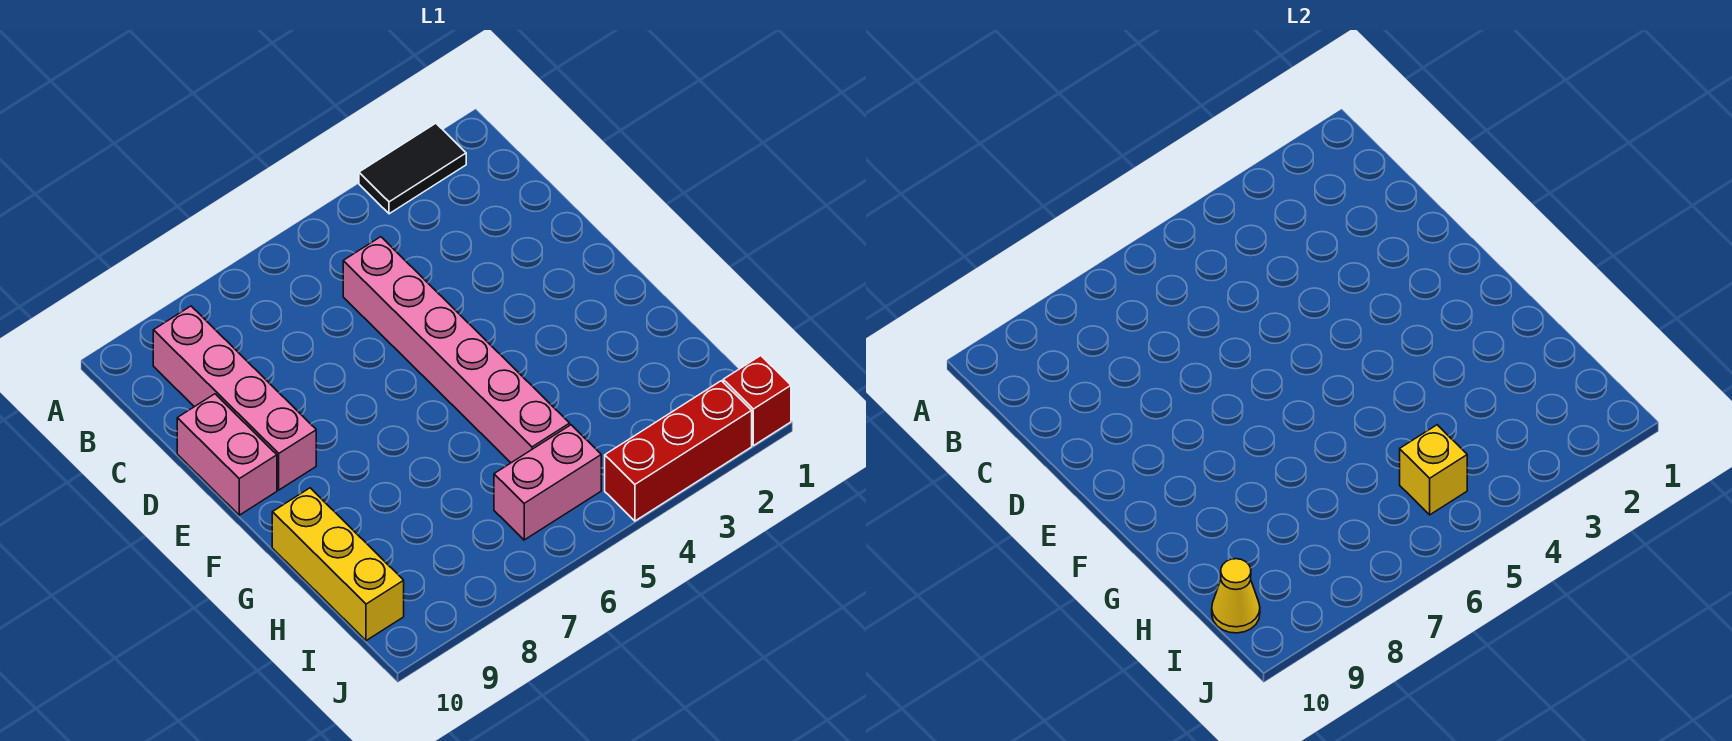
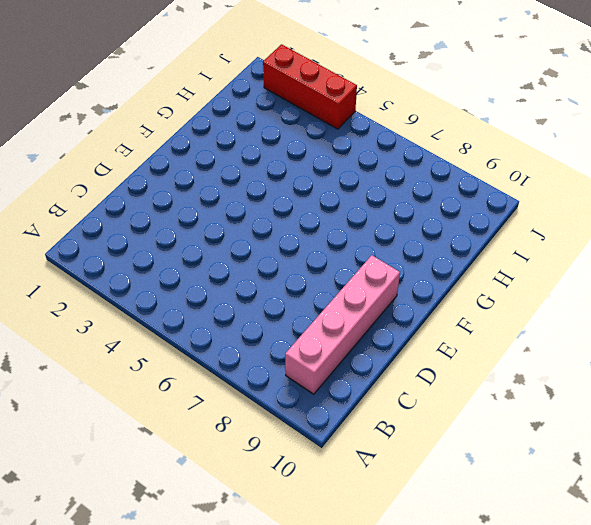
none -> black tile A2:A3 level 1
none -> pink brick C5:H5 level 1

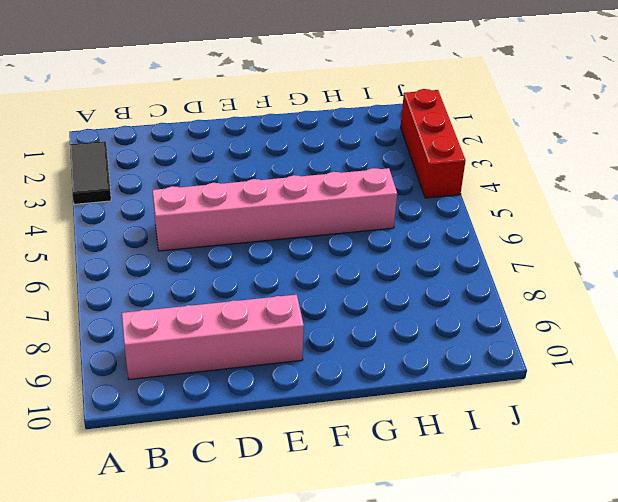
none -> pink brick D10:E10 level 1
none -> yellow brick G10:I10 level 1

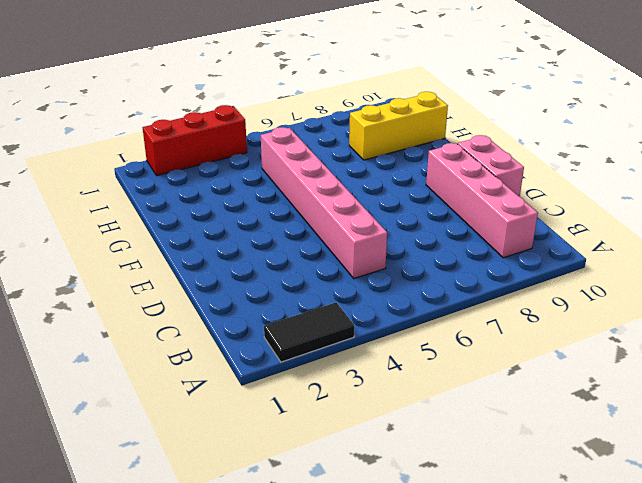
yellow brick H8:H10 level 1 -> yellow brick G10:I10 level 1
none -> pink brick I5:I6 level 1
none -> red brick J1 level 1

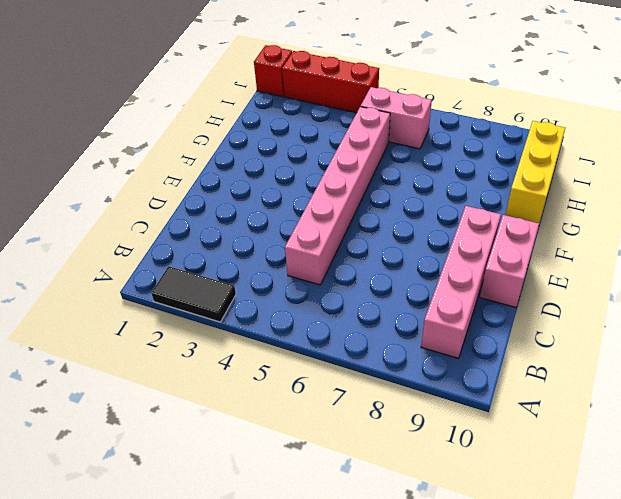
none -> yellow brick I5 level 2
none -> yellow cone I10 level 2

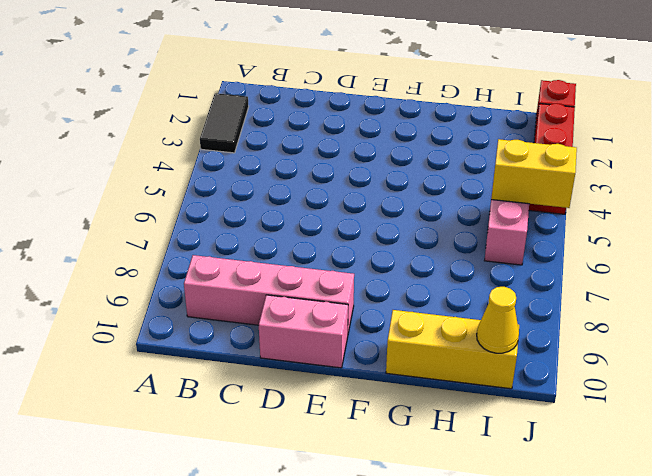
yellow brick I5:J5 level 2 -> yellow brick I5 level 2
none -> pink brick C5:H5 level 1

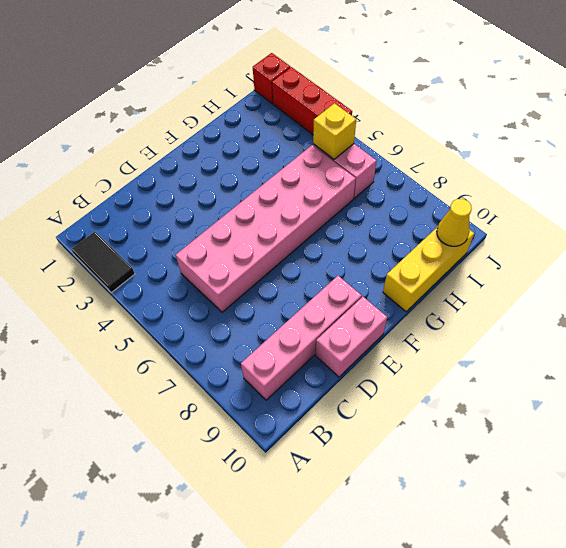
pink brick C5:H6 level 1 -> pink brick C5:H5 level 1

